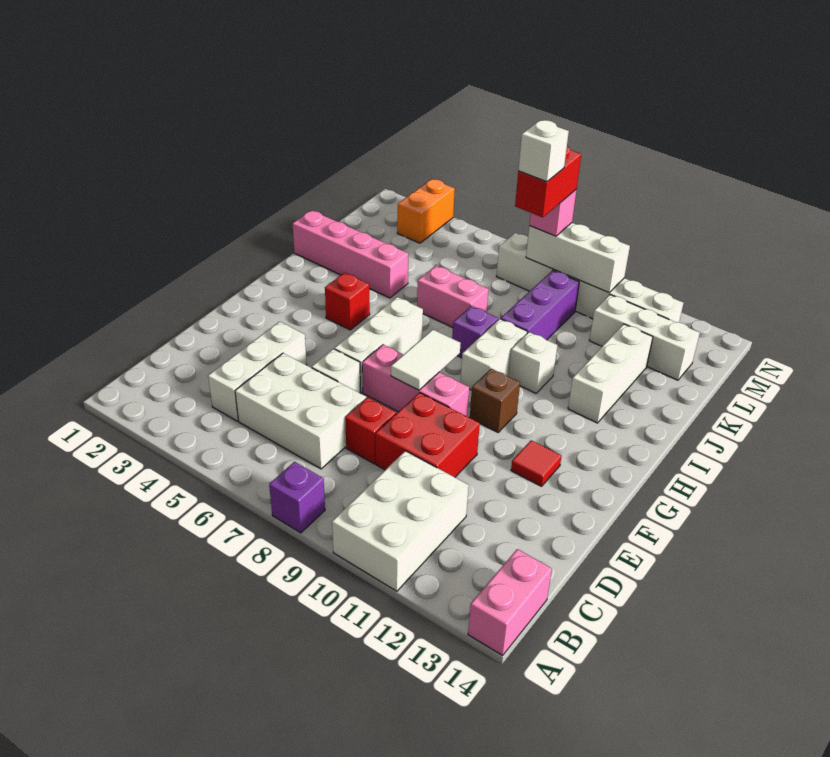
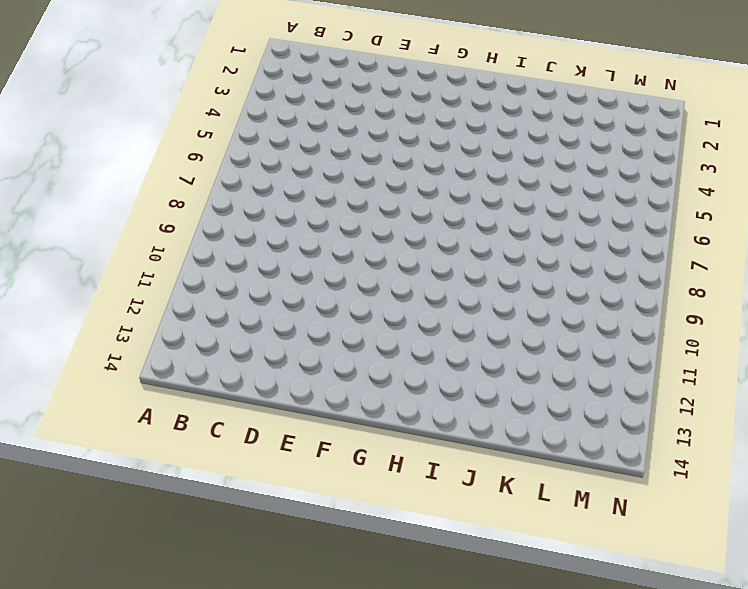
none -> purple brick A8 level 1
none -> white brick A10:C11 level 1
none -> pink brick A14:B14 level 1

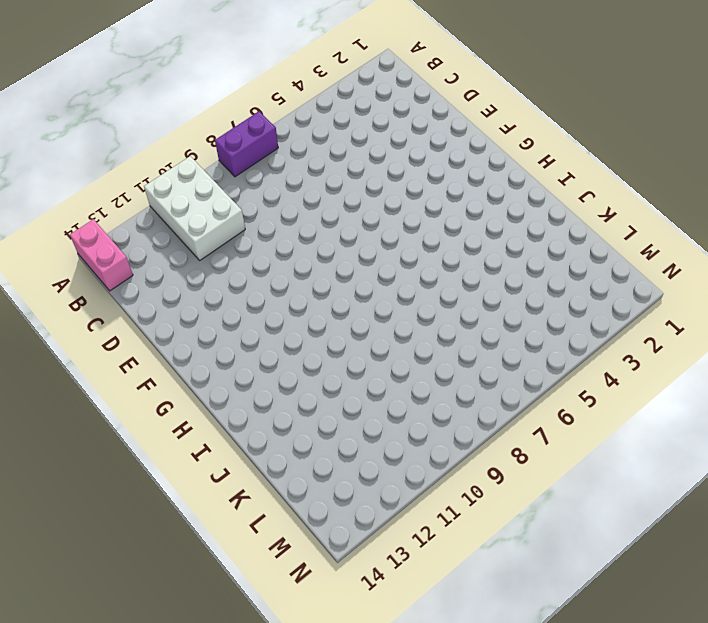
purple brick A7:A8 level 1 -> purple brick A8 level 1
none -> white brick C4:E4 level 1
none -> white brick C5:D7 level 1
none -> red brick D8 level 1

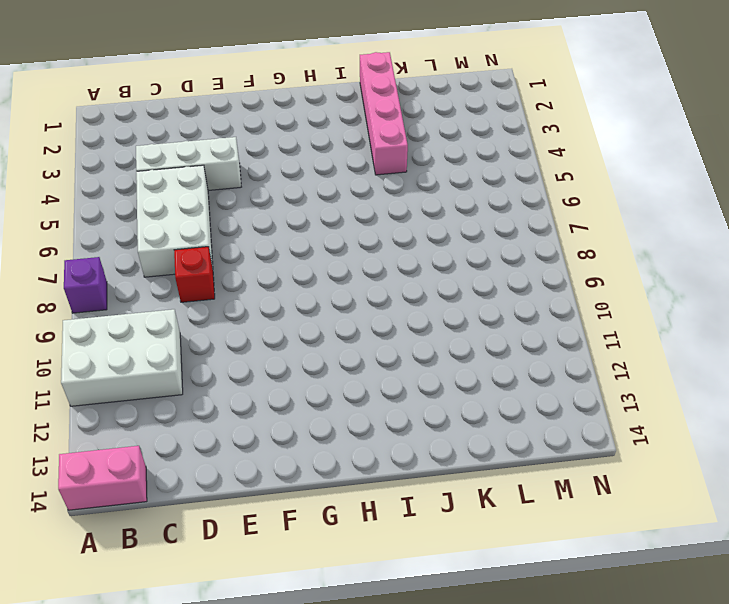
none -> red brick D9:E10 level 1
none -> white brick E6 level 1
none -> white brick F6:H6 level 1

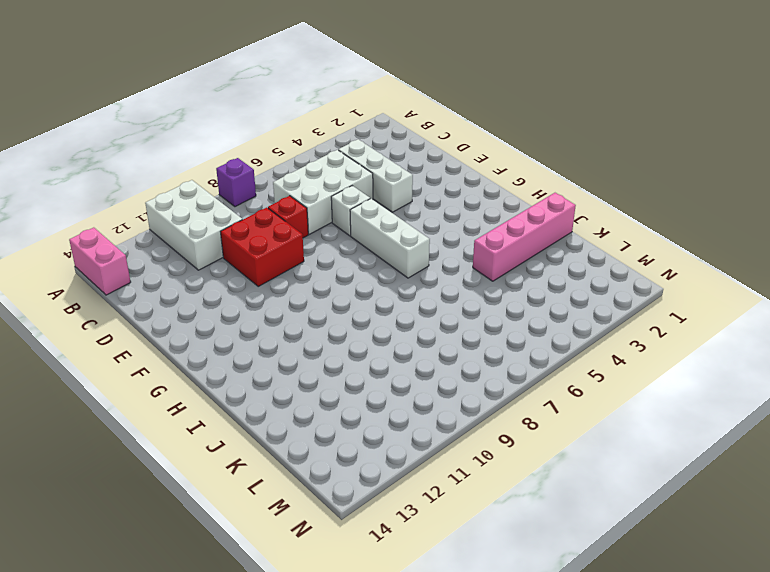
none -> pink brick F7:F9 level 1
none -> red tile F12 level 1
none -> brown brick G10 level 1

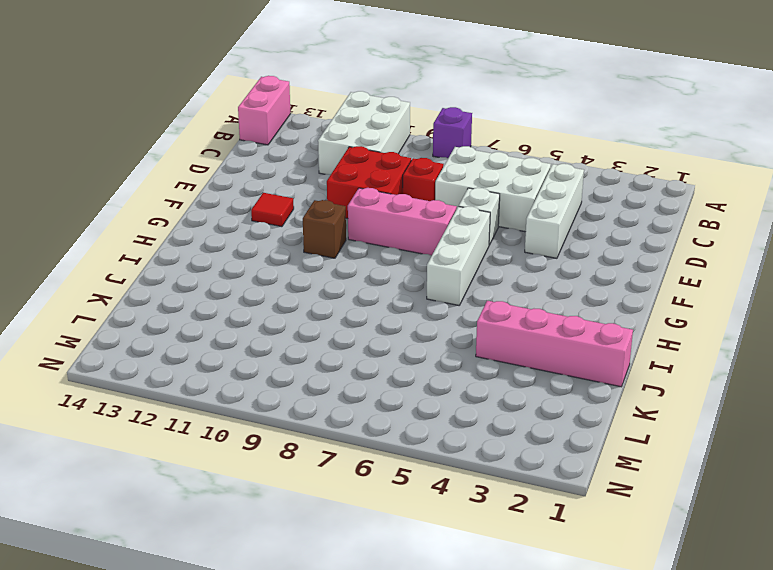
none -> red brick H4 level 1
none -> white brick H9:I9 level 1
none -> purple brick I8 level 1

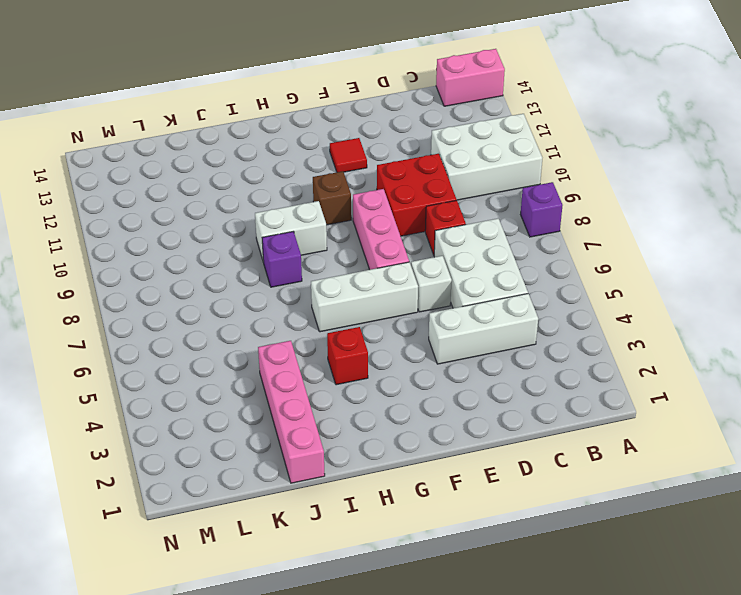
none -> white brick I10 level 1
none -> white brick I12:K12 level 1
none -> pink brick J6:J7 level 1

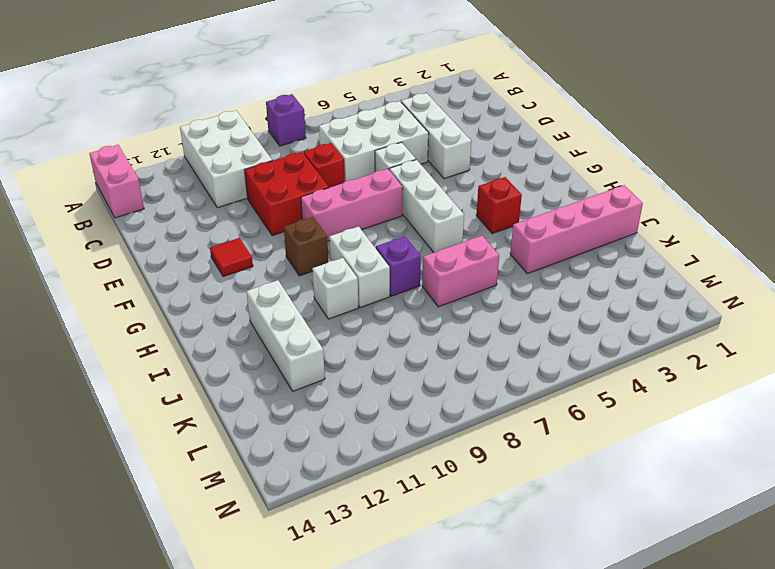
none -> purple brick J9:L9 level 1
none -> white brick L11:L13 level 1
none -> orange brick M3:N3 level 1

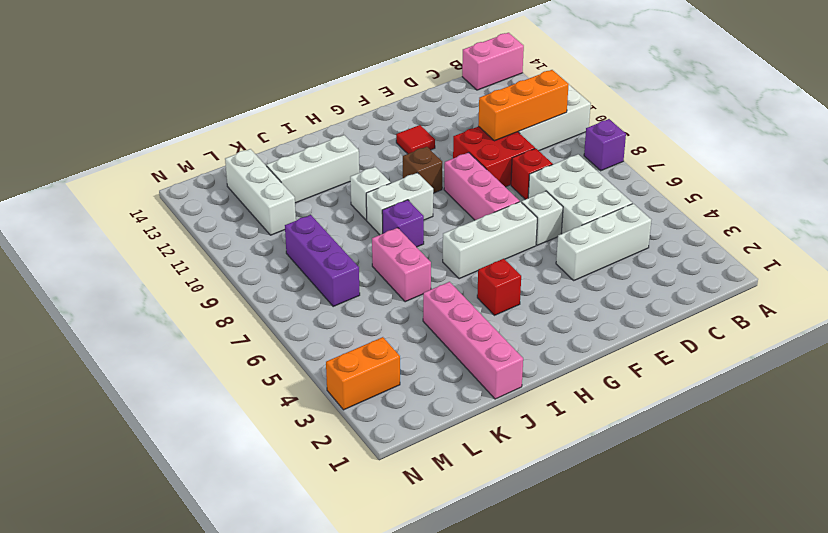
orange brick B10:D10 level 2 -> none
purple brick L7:L9 level 1 -> purple brick J9:L9 level 1
none -> white brick M7:M12 level 1
none -> white tile F8:G8 level 2
none -> white brick M8:M10 level 2

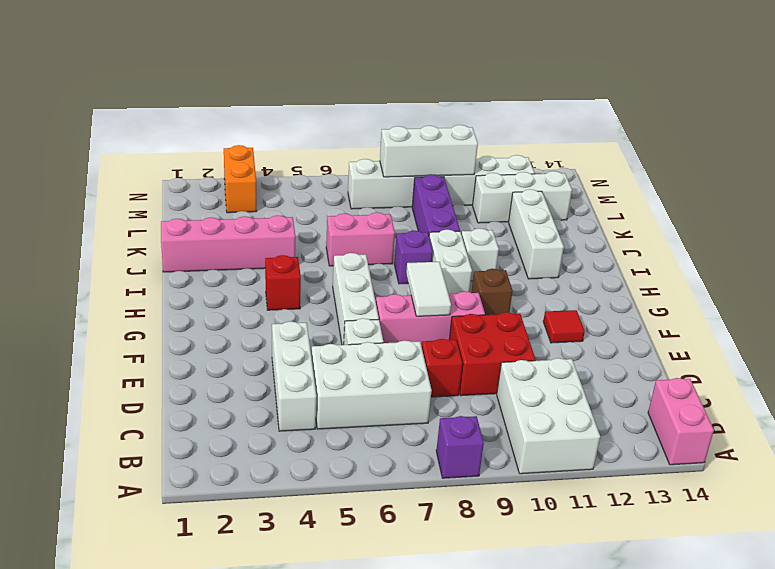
none -> pink brick M8 level 3
none -> red brick L8:M8 level 4
none -> white brick L8 level 5

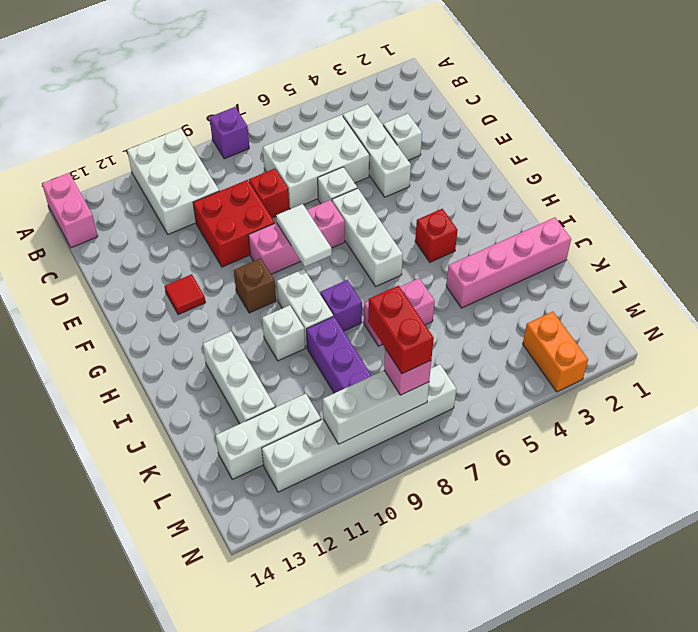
white brick D3 level 1 -> white brick L8 level 5

